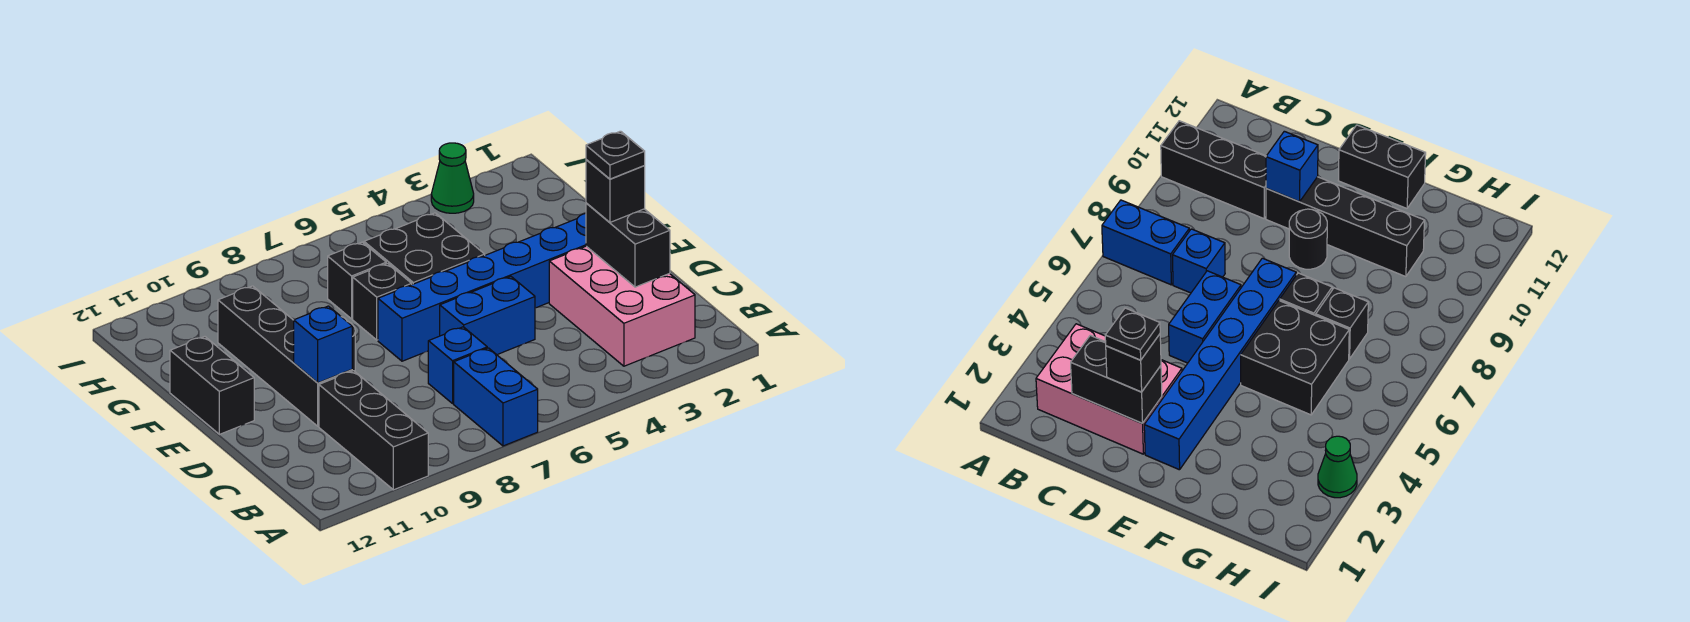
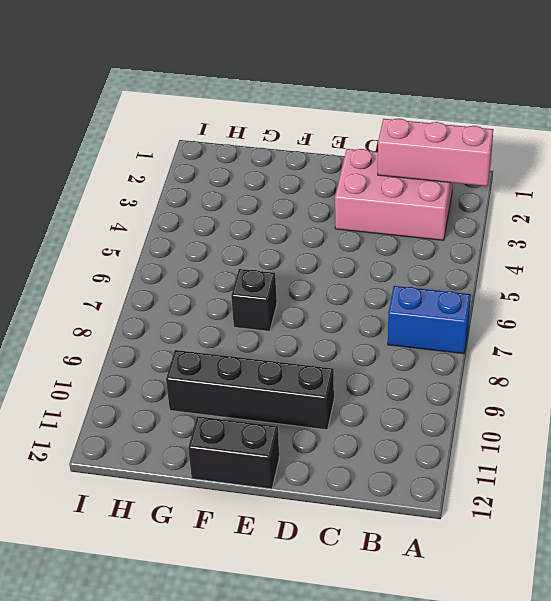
pink brick A2:C2 level 2 -> black brick C2:D2 level 2
none -> black brick A10:C10 level 1
none -> blue brick C7 level 1
none -> blue brick D5:D6 level 1

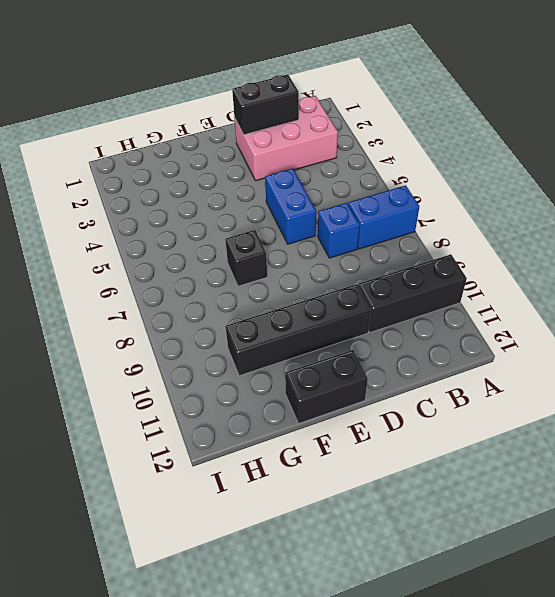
none -> blue brick E2:E7 level 1
none -> black round brick E9 level 1
none -> black brick F5:G6 level 1

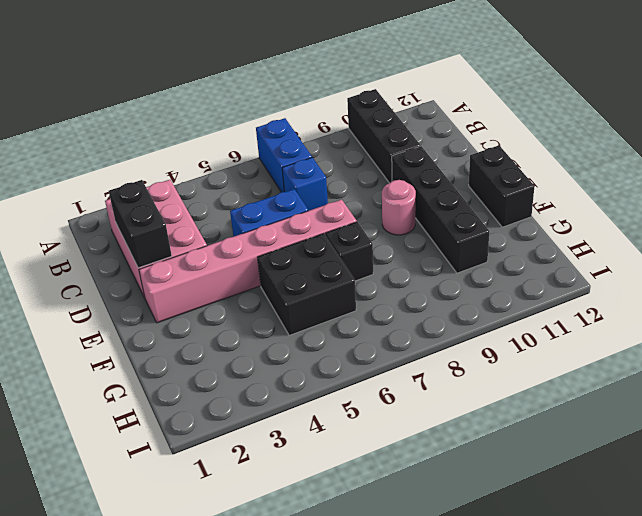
pink brick E2:E7 level 1 -> blue brick E2:E7 level 1
pink round brick E9 level 1 -> black round brick E9 level 1
none -> black brick G7 level 1
none -> green cone I3 level 1
none -> blue brick D10 level 2

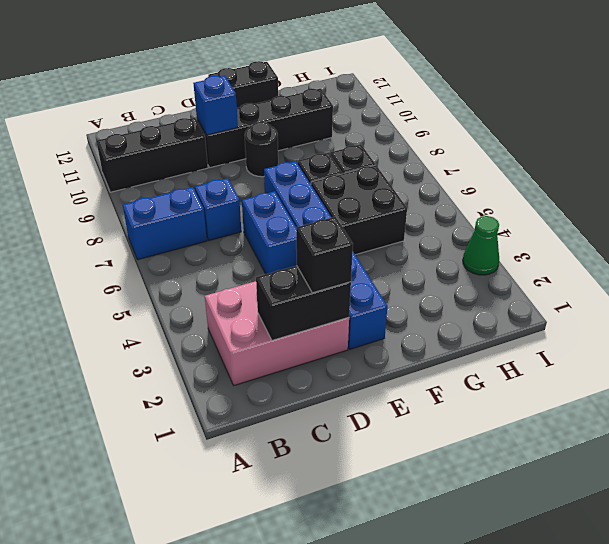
none -> black plate D2 level 4

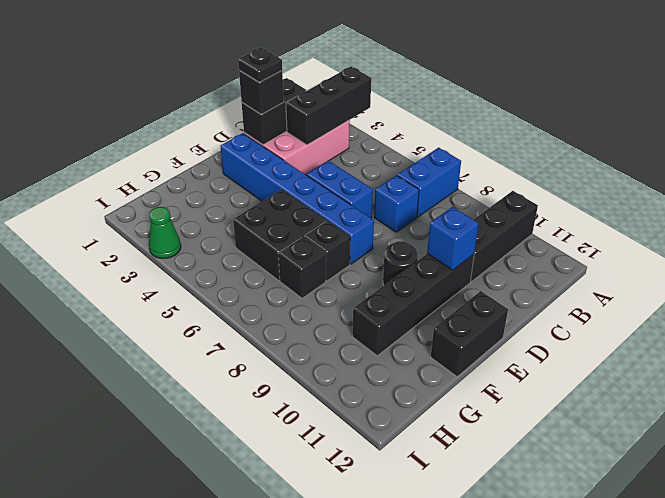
black brick A3:C3 level 2 -> none

